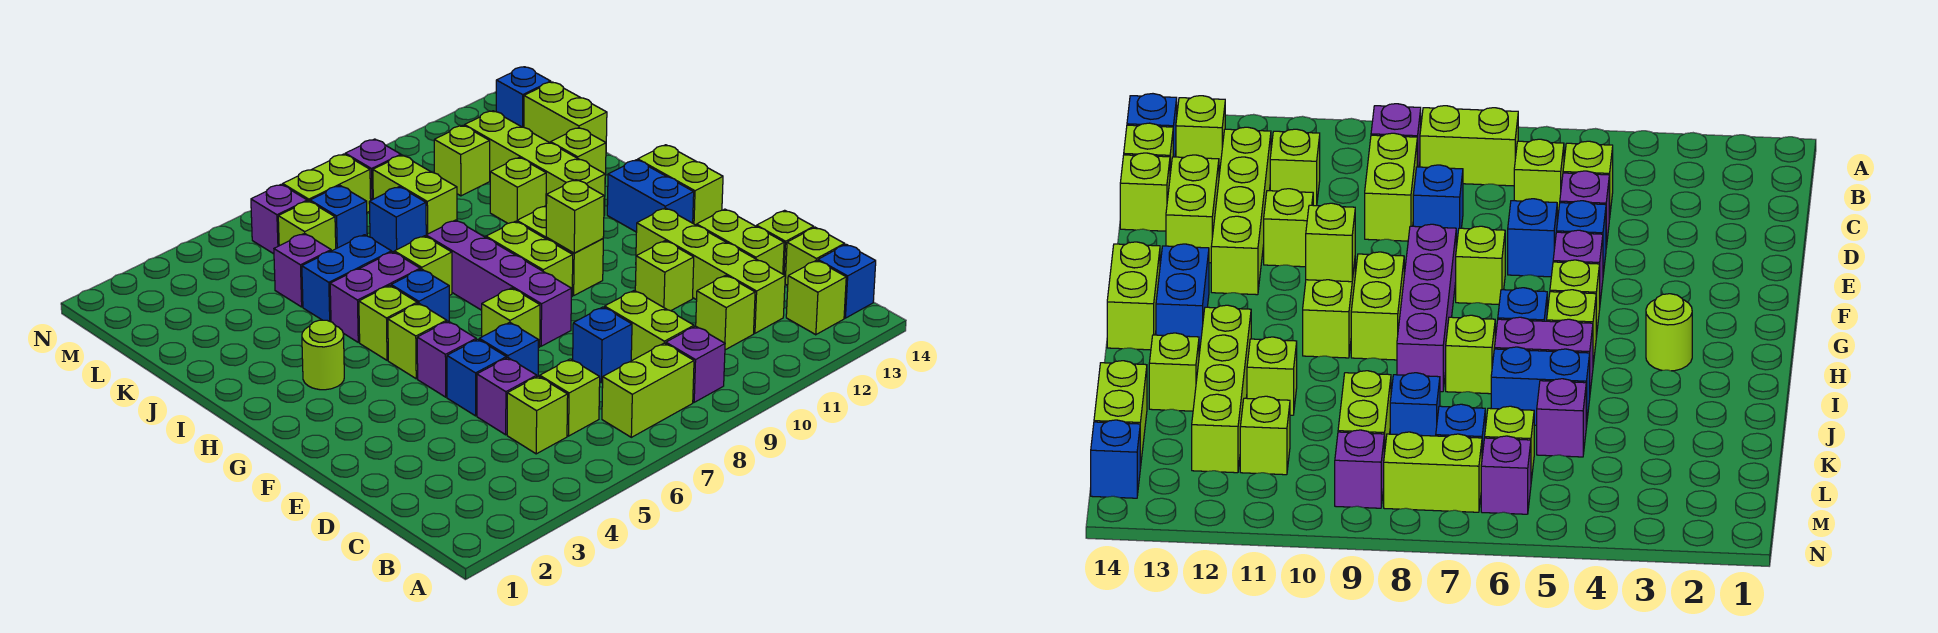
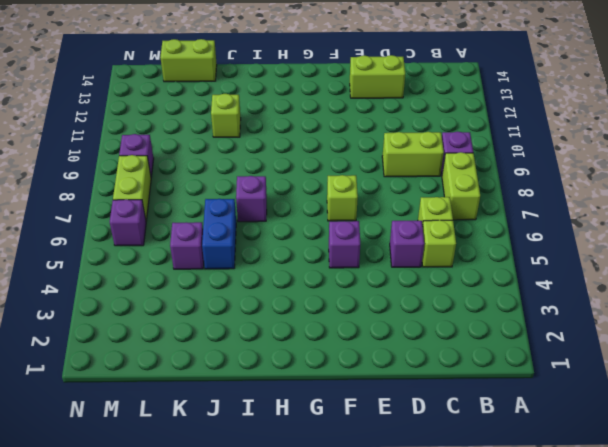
purple brick I7 level 1 -> lime brick I7 level 1
none -> lime brick B13 level 1
none -> blue brick B14 level 1
none -> lime brick C11 level 1
none -> lime brick C12:F12 level 1

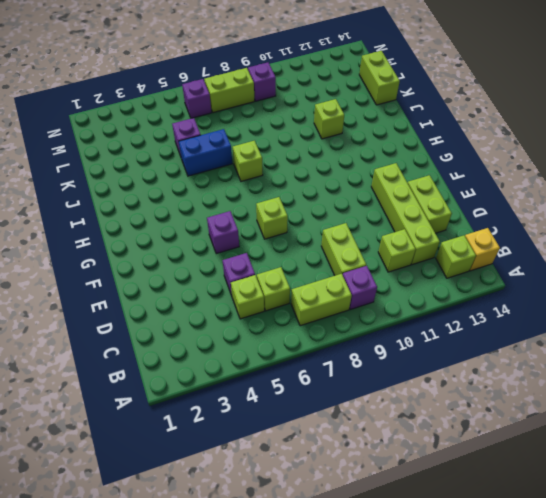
yellow brick B14 level 1 -> blue brick B14 level 1
none -> lime brick C14 level 1
none -> blue brick D8 level 1
none -> lime brick D14 level 1
none -> blue brick E5 level 1

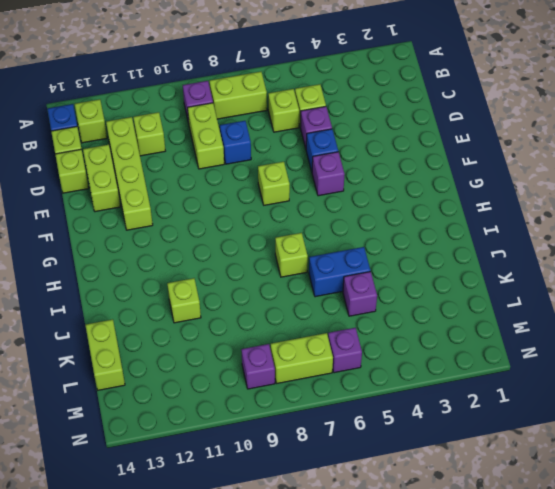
none -> blue brick E6 level 1
none -> lime brick E11 level 1
none -> purple brick F8:I8 level 1
none -> lime brick G5 level 1

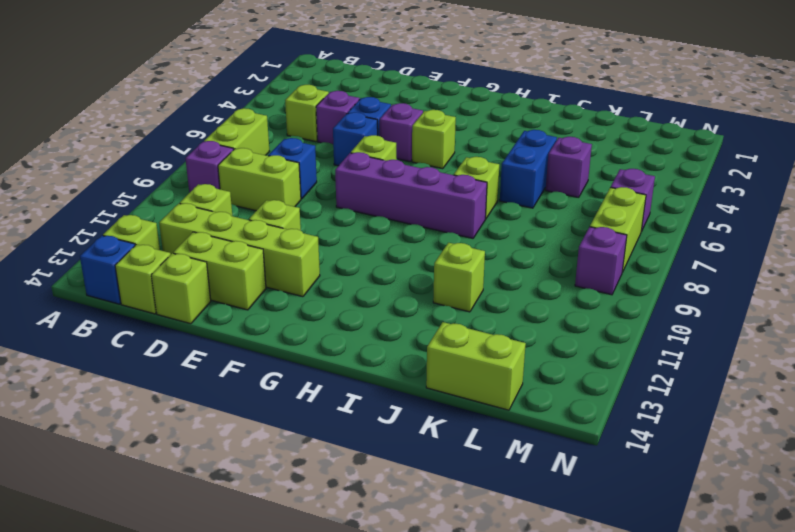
none -> lime brick C6 level 1
none -> lime brick G9:H9 level 1
none -> lime brick G10:H10 level 1
none -> blue brick G13:H13 level 1

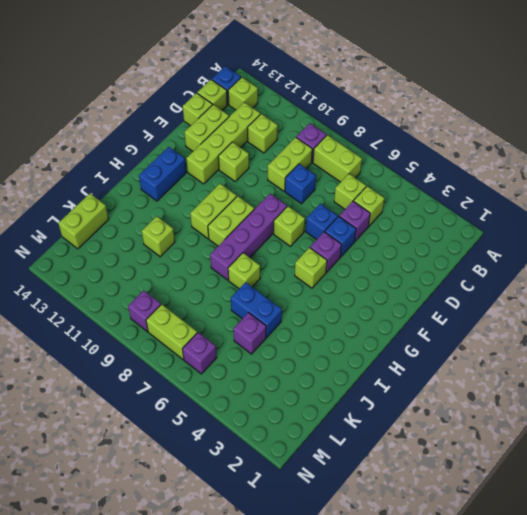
none -> lime brick G14:H14 level 1
none -> lime round brick H3 level 1
none -> lime brick H5 level 1
none -> blue brick H6 level 1

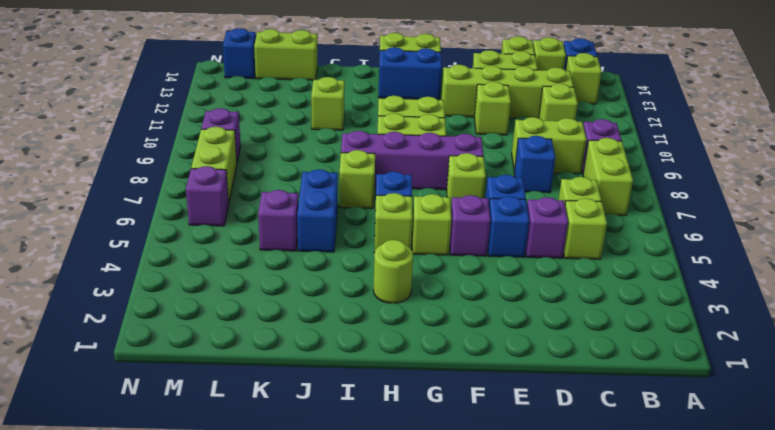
none -> purple brick I5:I6 level 1
none -> lime brick I12:L12 level 1
none -> lime brick J13 level 1
none -> blue brick K8 level 1

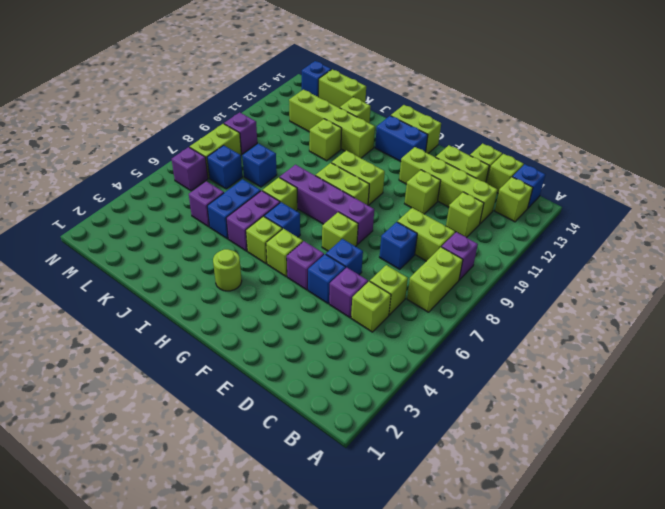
none -> lime brick K9:L9 level 1
none -> lime brick L6 level 1
none -> lime brick L11 level 1
none -> lime brick G10 level 2

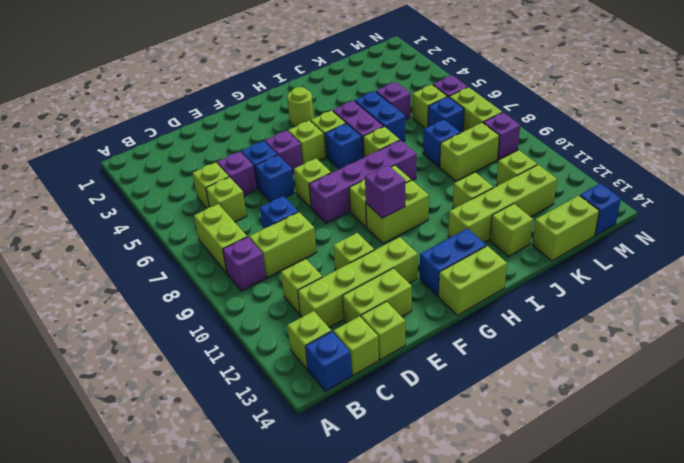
purple brick G10 level 2 -> lime brick G10 level 2

